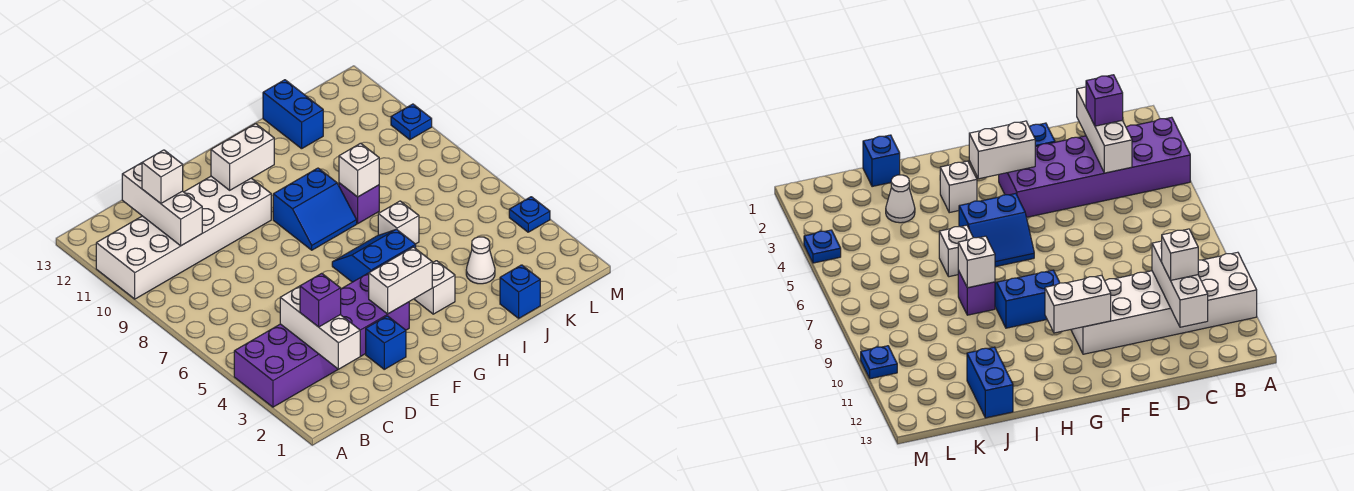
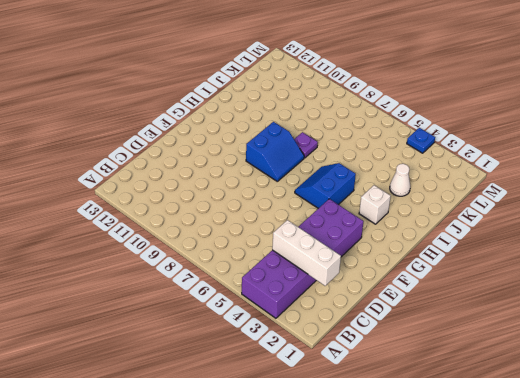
purple plate I8 level 1 -> purple brick I8 level 1
none -> white brick A10:F11 level 1
none -> blue brick E2 level 1
none -> white brick I6 level 1

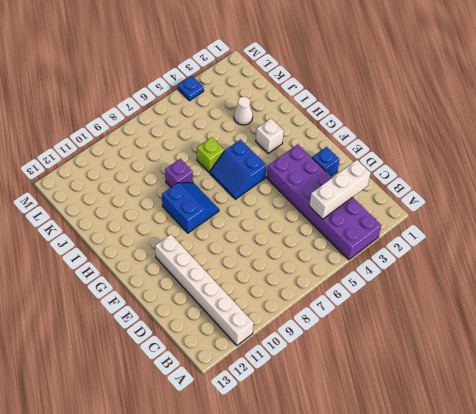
white brick A11:F11 level 1 -> white brick A10:F11 level 1
lime brick I6 level 1 -> white brick I6 level 1
none -> blue brick J1 level 1
none -> blue brick J12:J13 level 1
none -> blue plate M10 level 1

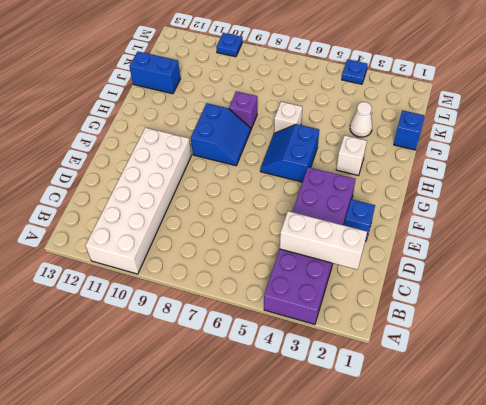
none -> white brick C10:C12 level 2
none -> white brick F3:G3 level 2
none -> white brick F11:G11 level 2

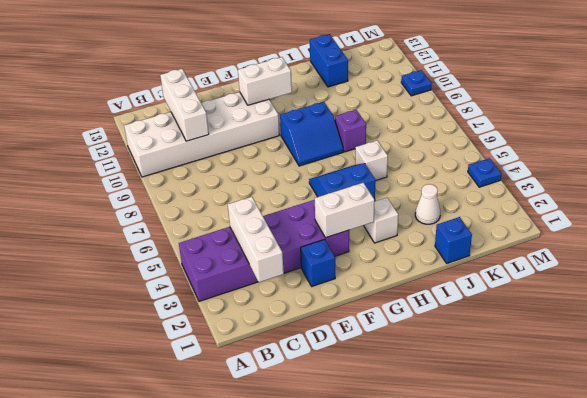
none -> white brick I8 level 2
none -> purple brick C3 level 3
none -> white brick C11 level 3

